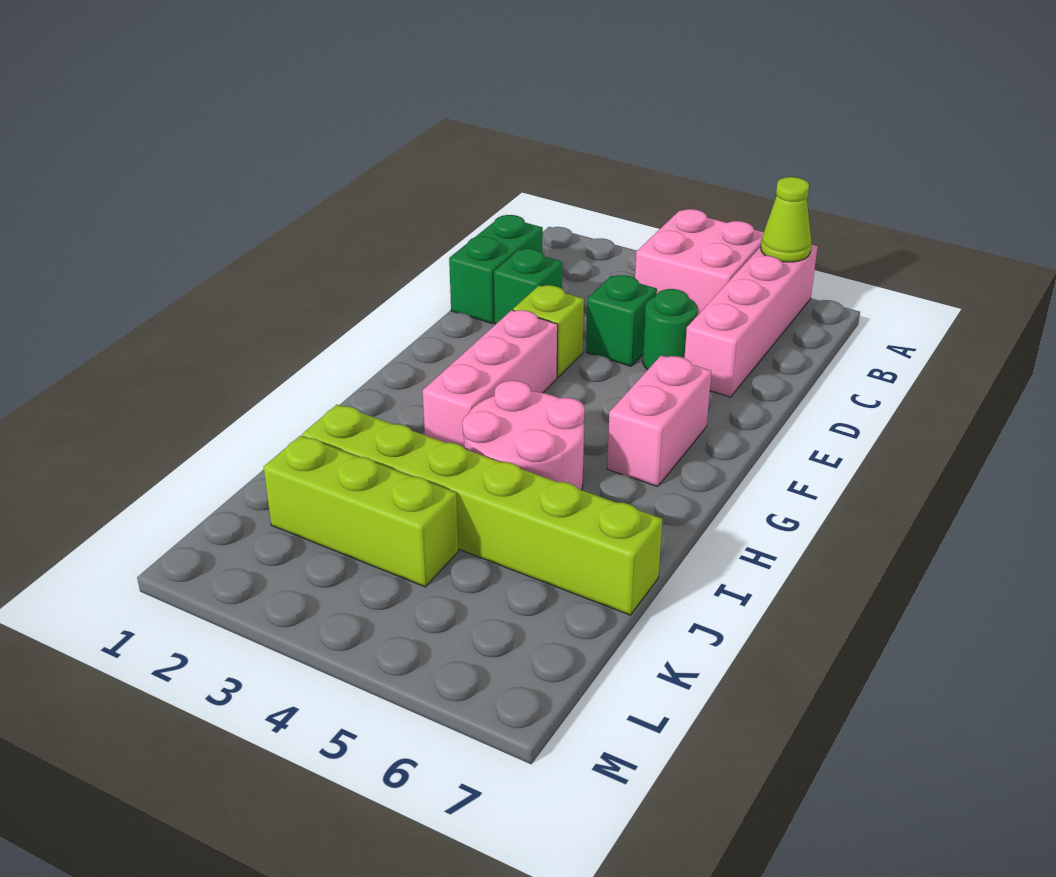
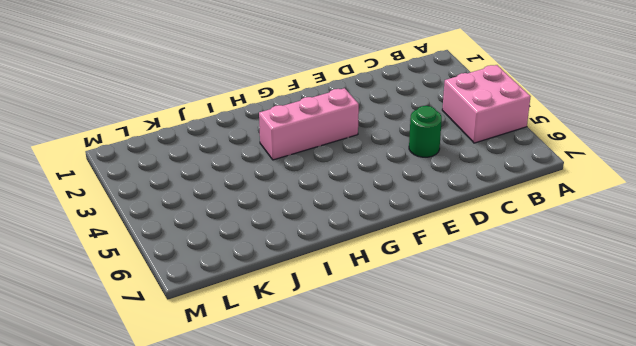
none -> pink brick A6:D6 level 1
none -> green brick C1:D1 level 1
none -> green brick D2 level 1

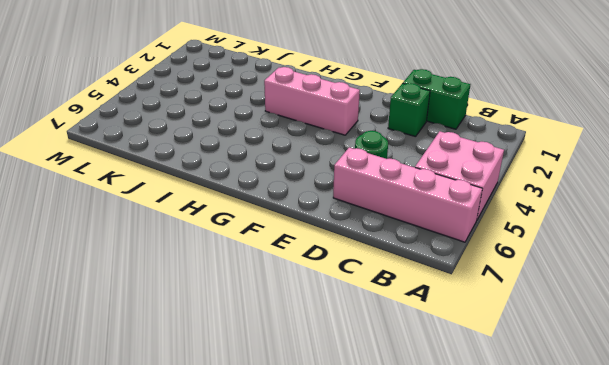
none -> green brick D4 level 1
none -> lime brick E3 level 1
none -> pink brick F6:G6 level 1

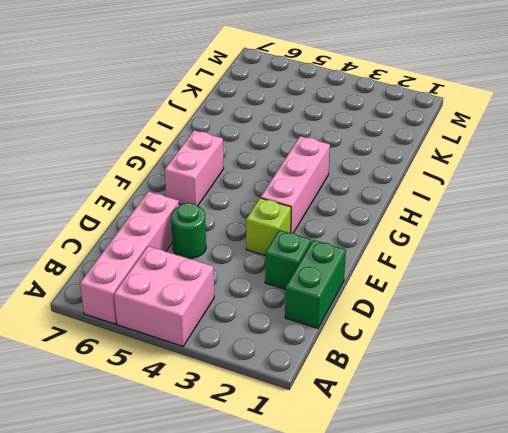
none -> green brick D4 level 1
none -> pink round brick H4:I5 level 1
none -> lime brick J2:J7 level 1

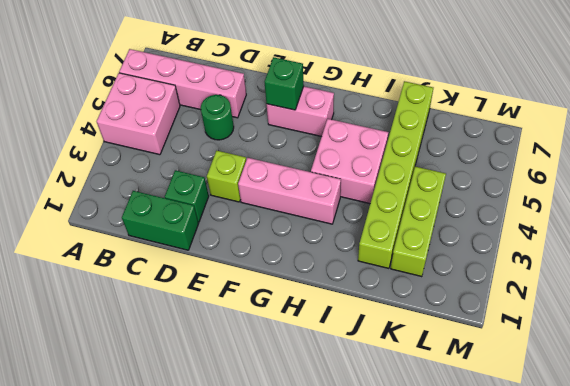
green brick F6 level 2 -> green brick D4 level 1
pink brick H4:I5 level 1 -> pink round brick H4:I5 level 1
none -> lime cone A6 level 2

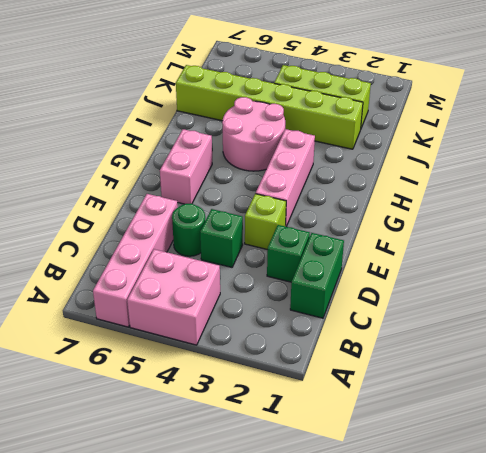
none -> lime cone A6 level 2

